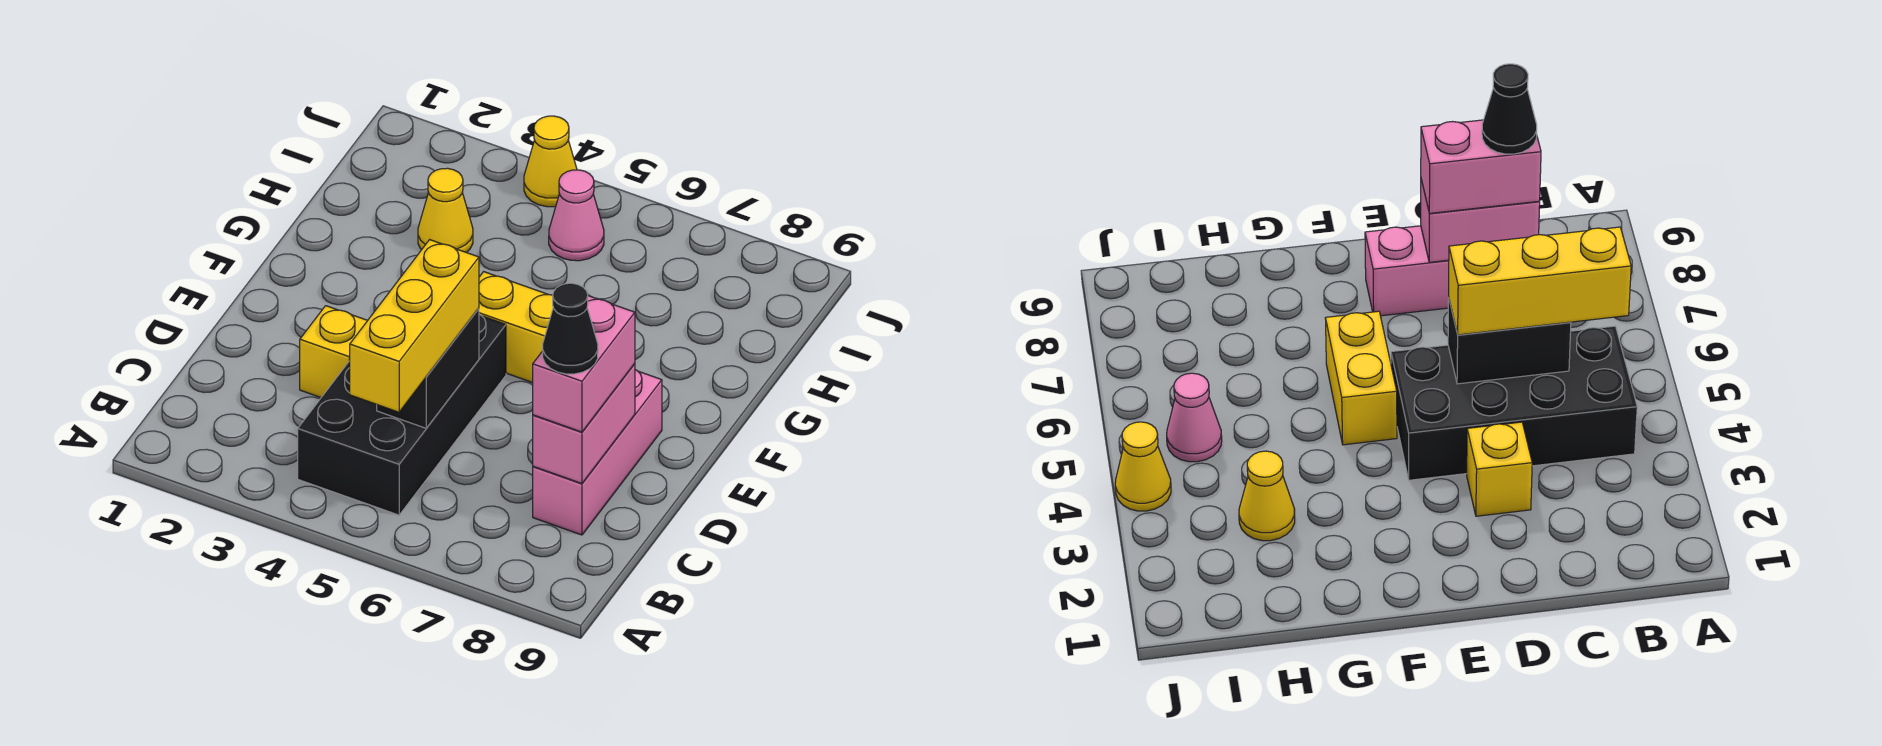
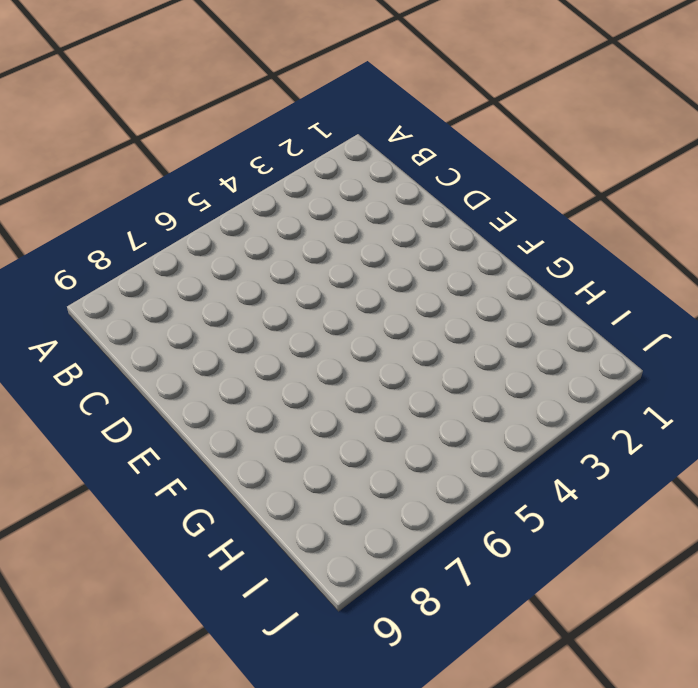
none -> black brick B4:E5 level 1
none -> pink brick C8:E8 level 1
none -> yellow brick D3 level 1

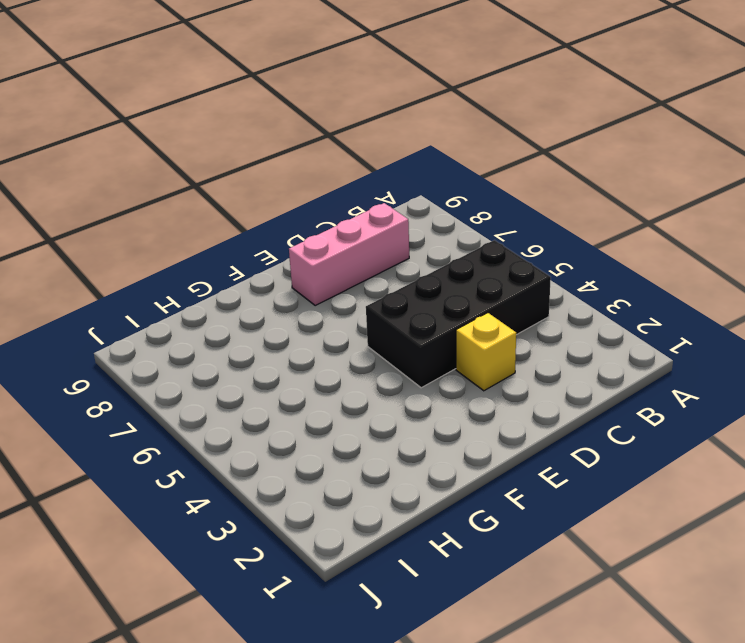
none -> yellow brick F5:F6 level 1
none -> yellow cone H3 level 1
none -> pink cone I5 level 1

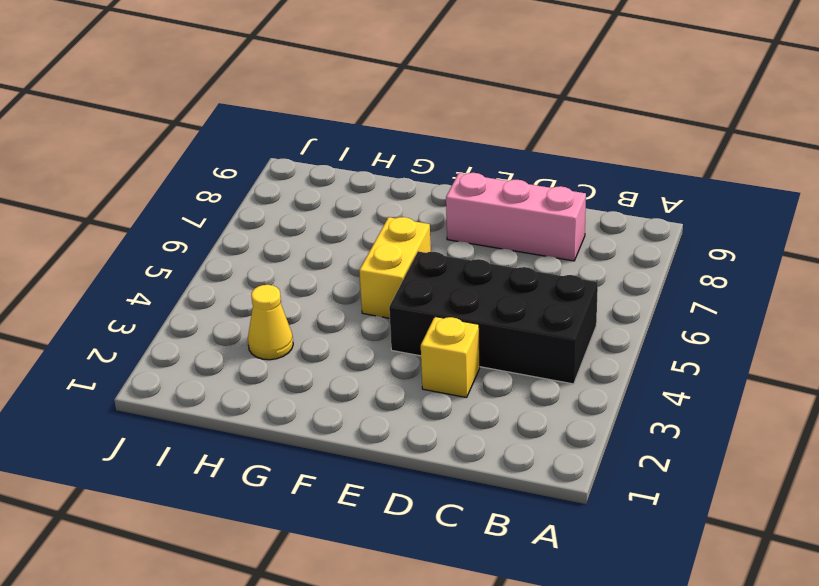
none -> pink cone I5 level 1
none -> yellow cone J4 level 1
none -> black brick C5:D5 level 2

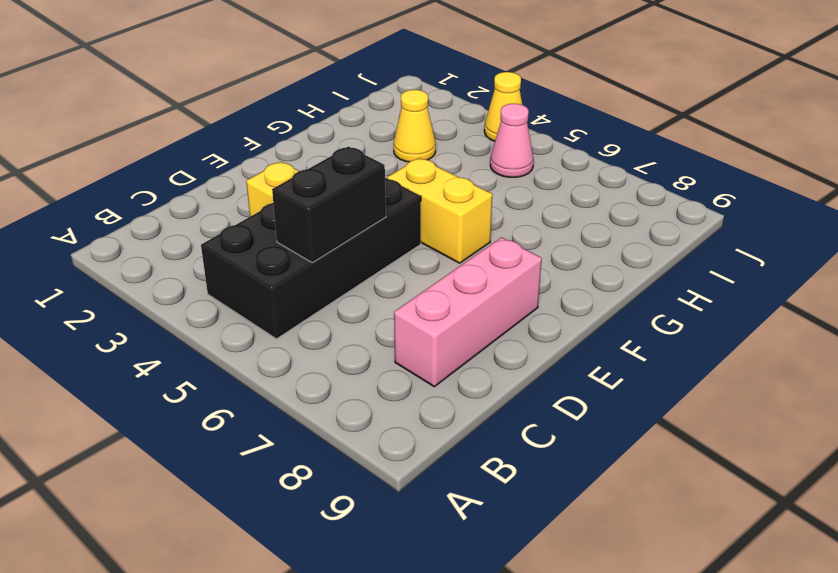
none -> pink brick C8:D8 level 2
none -> yellow brick B5:D5 level 3
none -> pink brick C8:D8 level 3

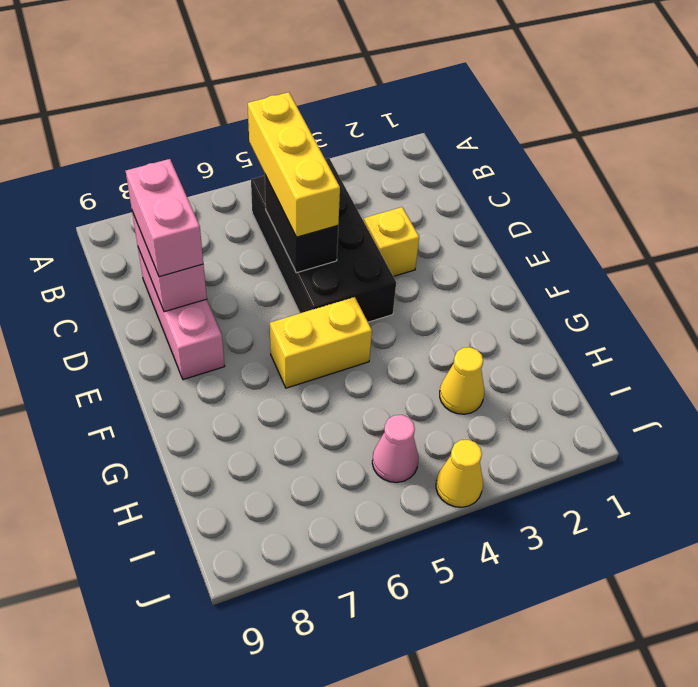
none -> black cone C8 level 4

